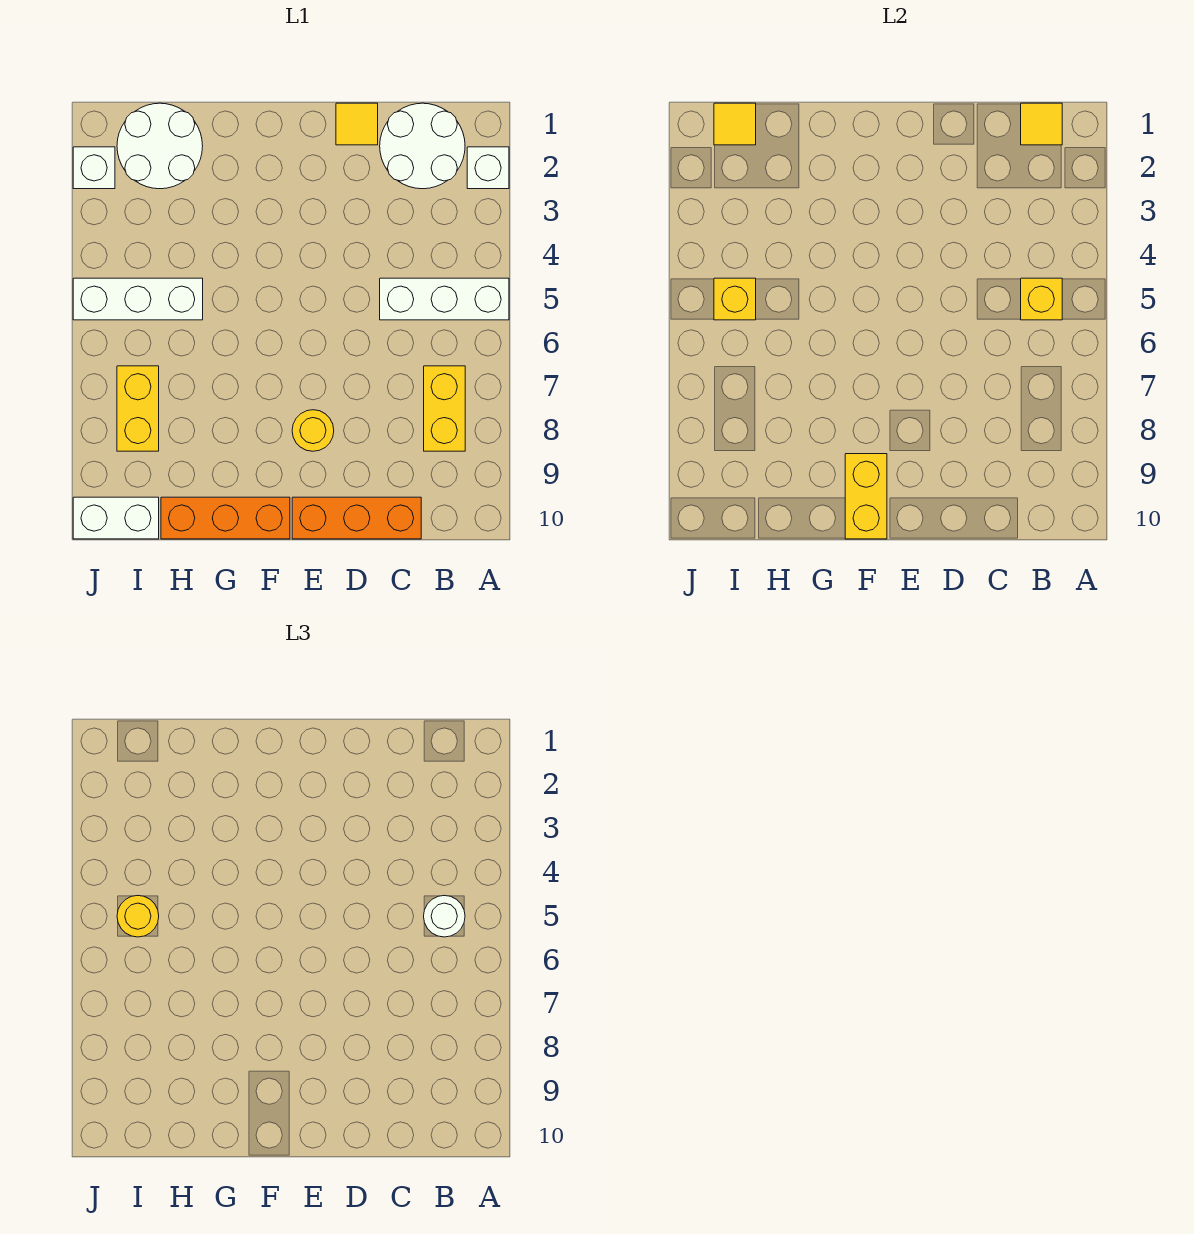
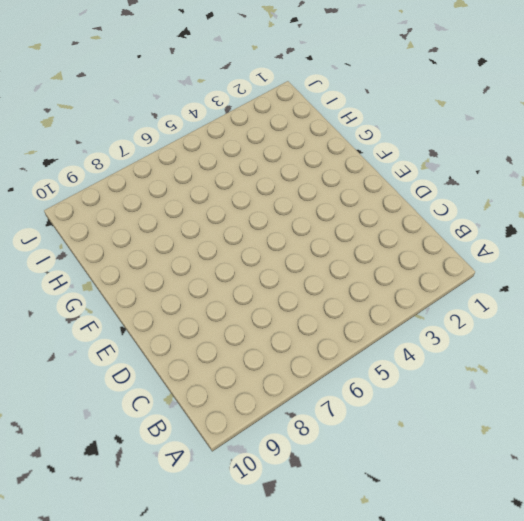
none -> white brick A2 level 1
none -> white brick A5:C5 level 1
none -> white round brick B1:C2 level 1

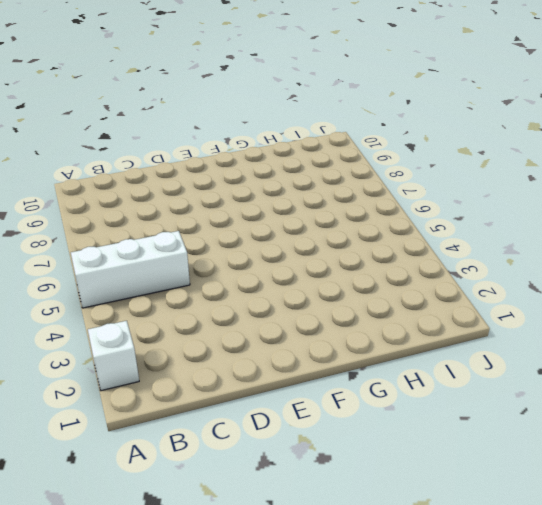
none -> white round brick B1:C2 level 1
none -> yellow brick B7:B8 level 1
none -> orange brick C10:E10 level 1

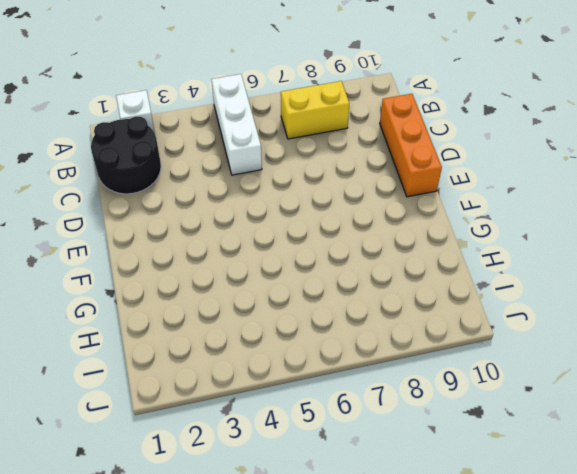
black round brick B1:C2 level 1 -> white round brick B1:C2 level 1
none -> yellow tile D1 level 1
none -> yellow round brick E8 level 1
none -> orange brick F10:H10 level 1

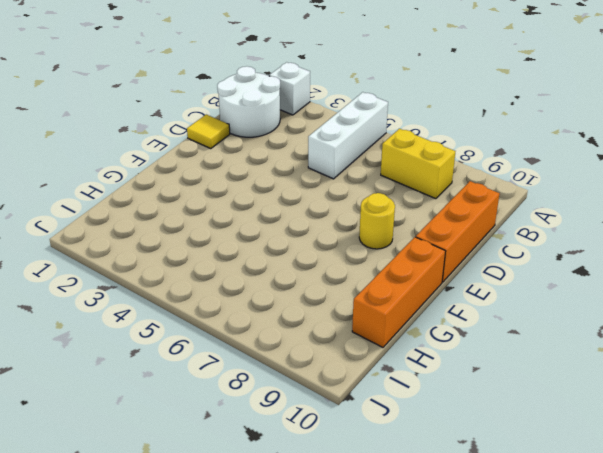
none -> white round brick H1:I2 level 1
none -> white brick H5:J5 level 1
none -> yellow brick I7:I8 level 1

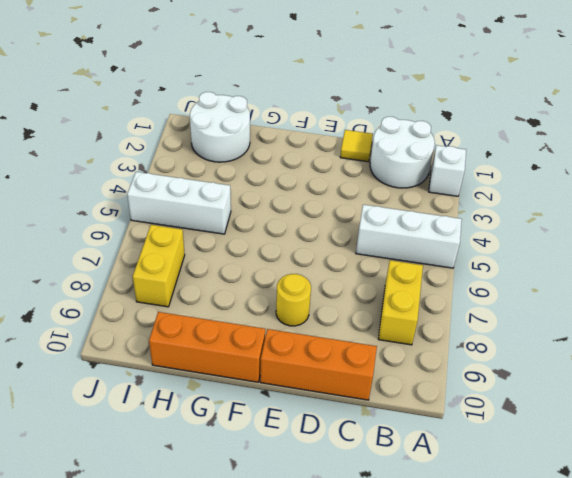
none -> white brick I10:J10 level 1
none -> white brick J2 level 1
none -> yellow tile B1 level 2

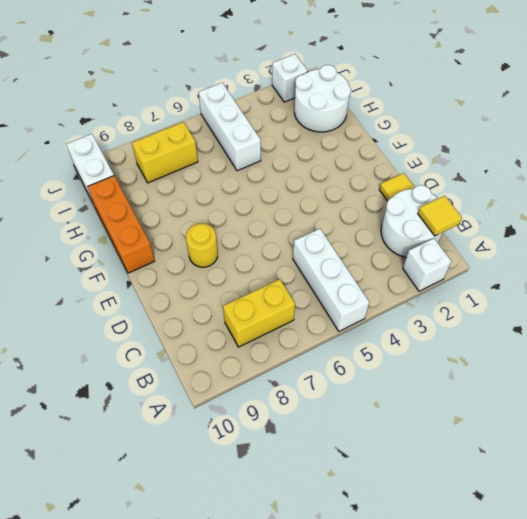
none -> orange brick C10:E10 level 1
none -> yellow brick B5 level 2
none -> yellow brick F9:F10 level 2

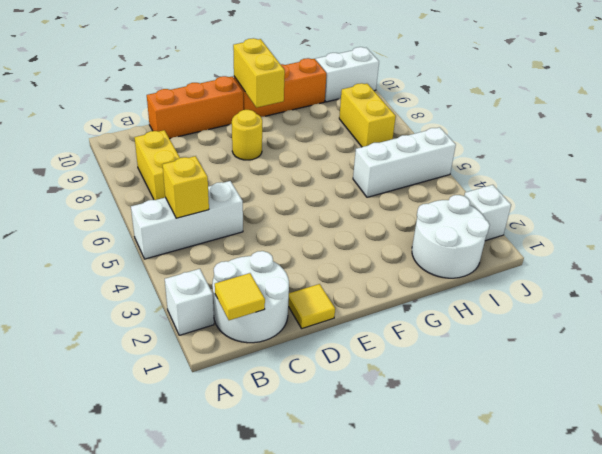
none -> yellow tile I1 level 2
none -> yellow brick I5 level 2
none -> white round brick B5 level 3

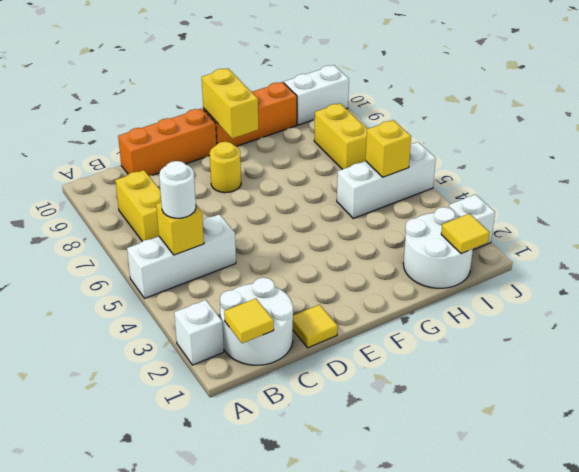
none -> yellow round brick I5 level 3

